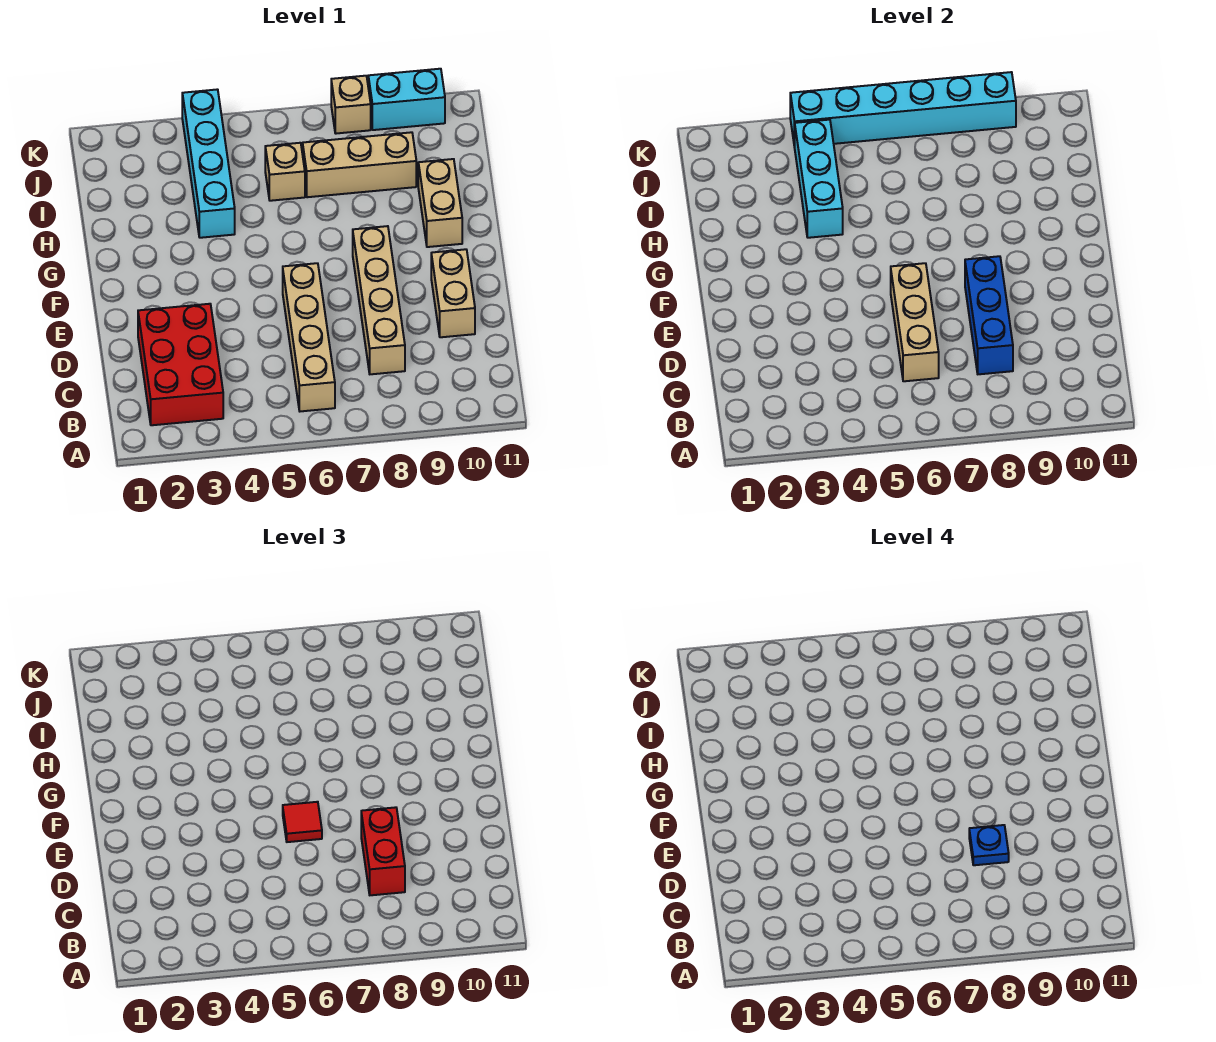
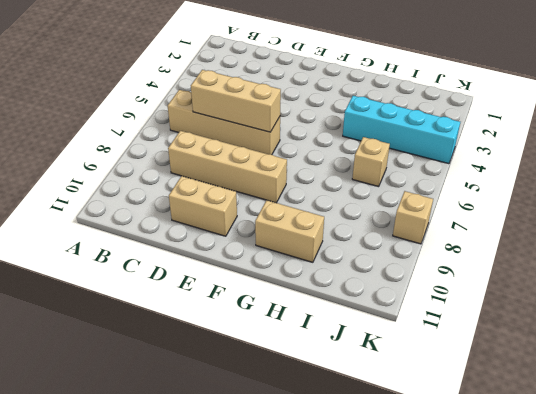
none -> red brick B2:D3 level 1
none -> tan brick I7:I9 level 1
none -> cyan brick K9:K10 level 1

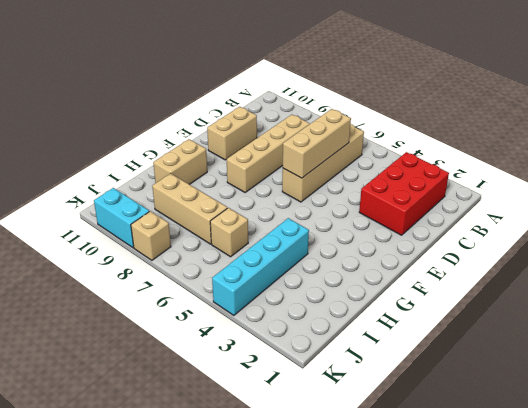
none -> blue brick C8:E8 level 2
none -> cyan brick H4:J4 level 2
none -> cyan brick K4:K9 level 2

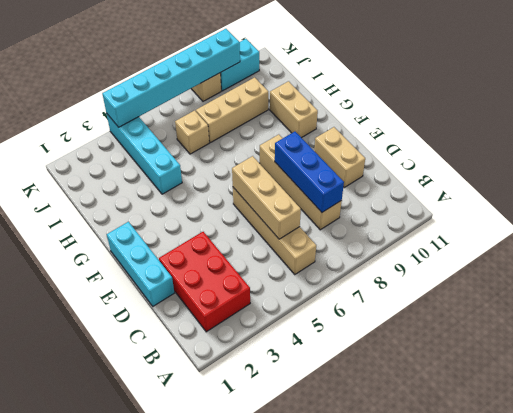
cyan brick D1:F1 level 1 -> cyan brick H4:J4 level 2
none -> red brick C8:D8 level 3
none -> red tile E6 level 3
none -> blue plate D8 level 4

